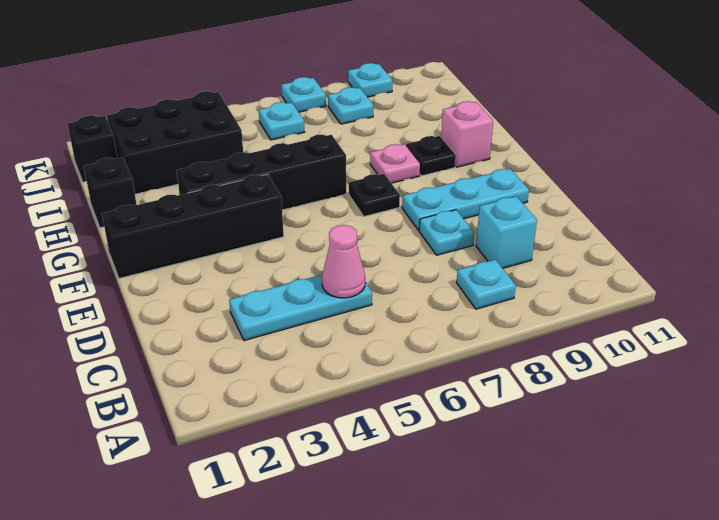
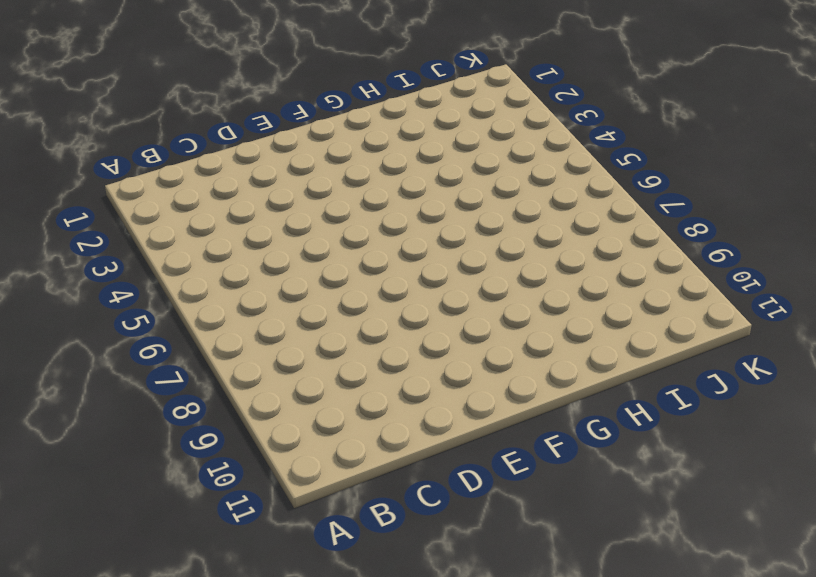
none -> cyan plate B8 level 1
none -> cyan plate C3:C5 level 1
none -> cyan brick C9 level 1

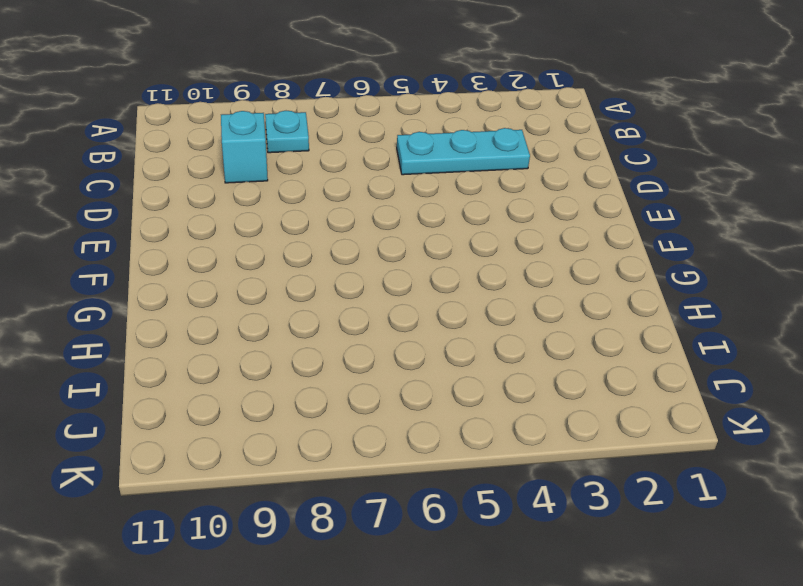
none -> cyan plate D8 level 1
none -> cyan plate E8:E10 level 1
none -> black brick F1:F4 level 1

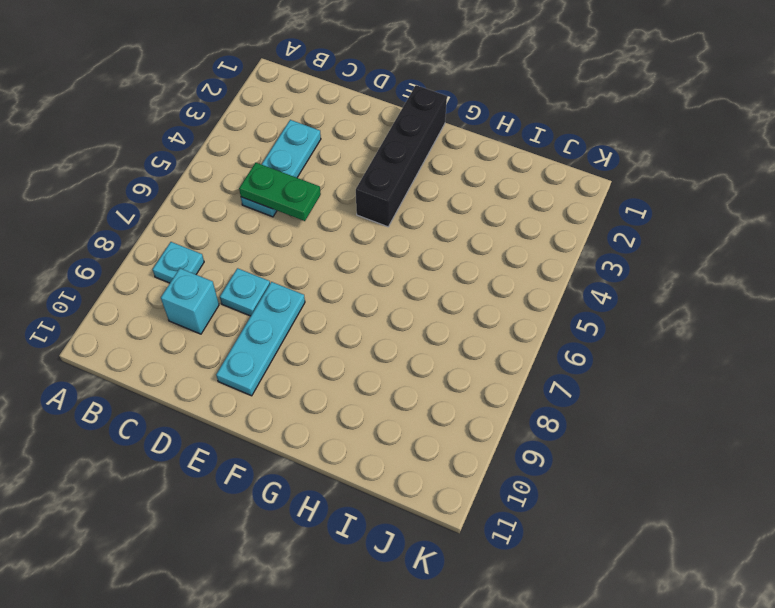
green plate C5:D5 level 2 -> pink cone C5 level 2
none -> black plate F7 level 1
none -> black brick G3:G6 level 1
none -> pink plate G8 level 1

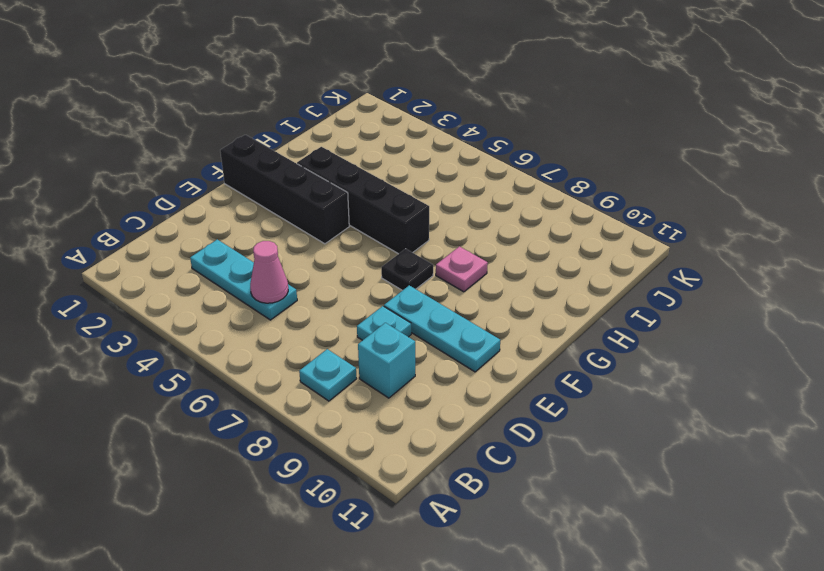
none -> black plate G9 level 1
none -> pink brick G10 level 1
none -> black brick H1 level 1

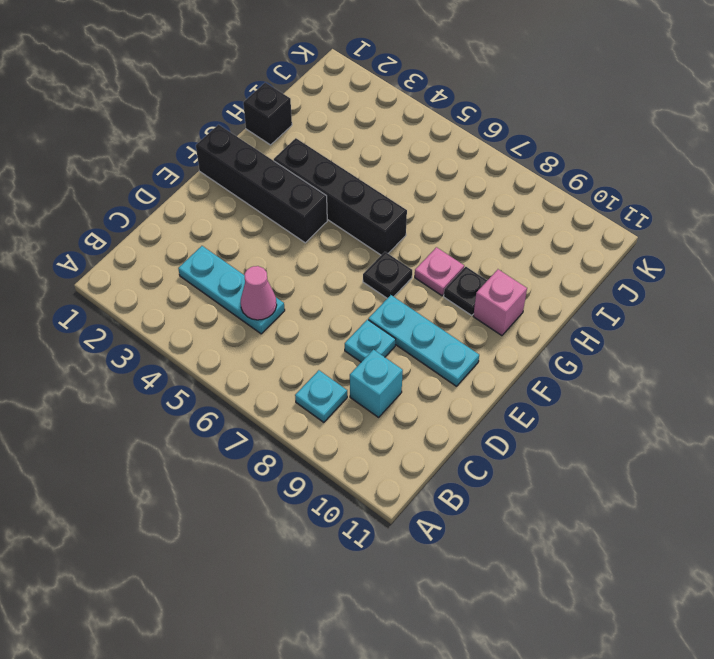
none -> black brick I2:J4 level 1
none -> black brick J1 level 1
none -> cyan plate J6 level 1

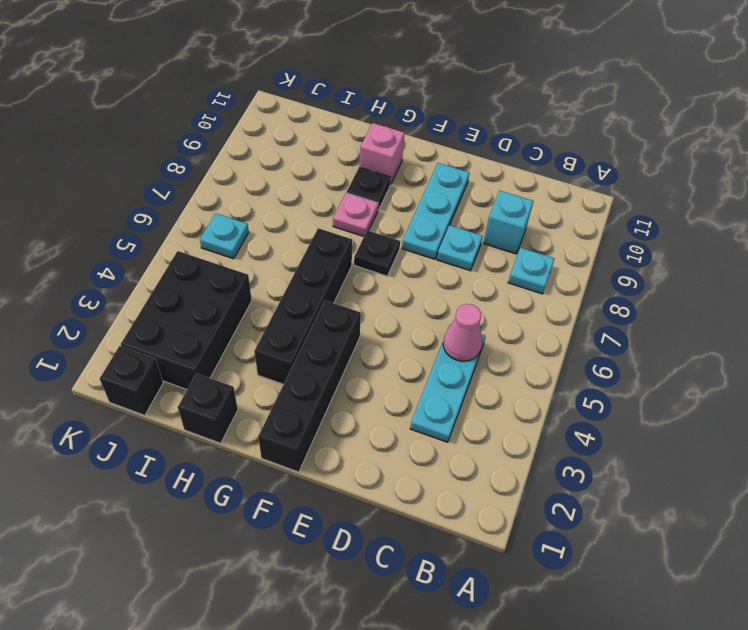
none -> cyan plate J8 level 1
none -> cyan plate K7 level 1
none -> cyan plate K9 level 1

